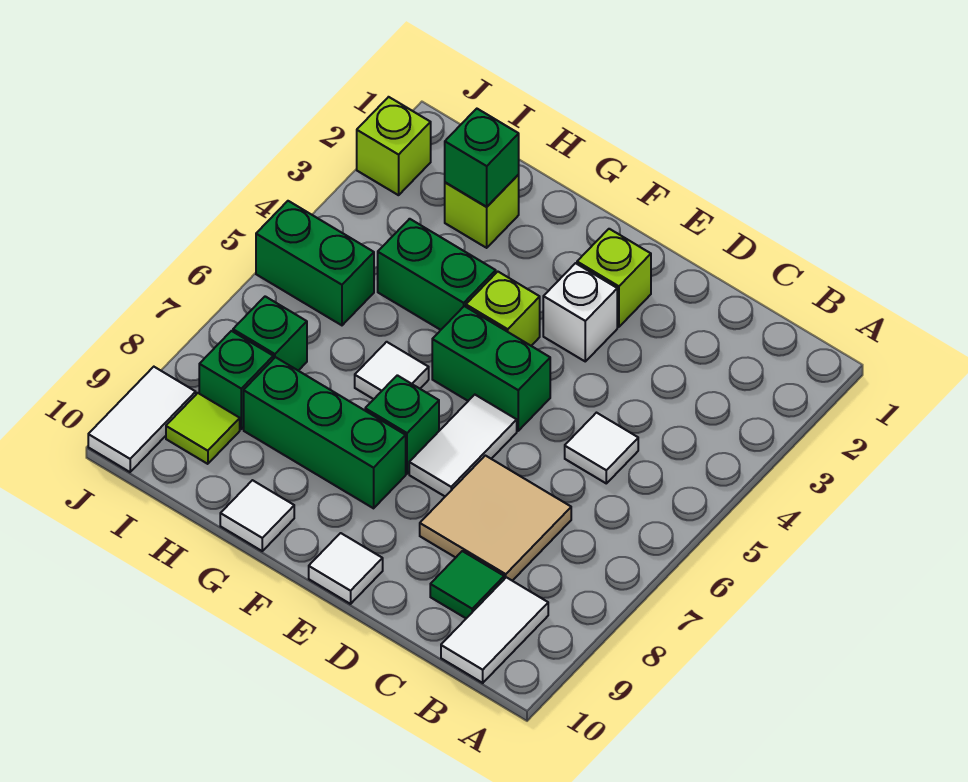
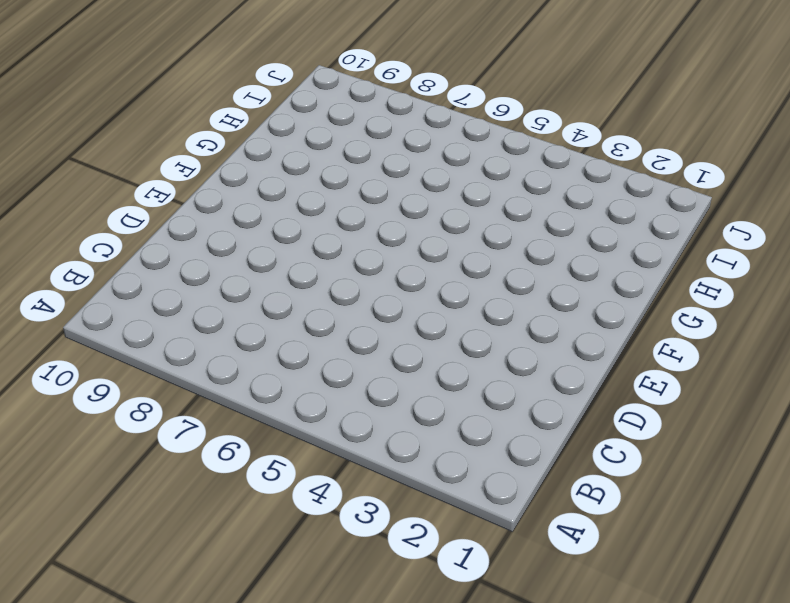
none -> white tile B9:B10 level 1
none -> white tile C5 level 1
none -> tan tile C7:D8 level 1

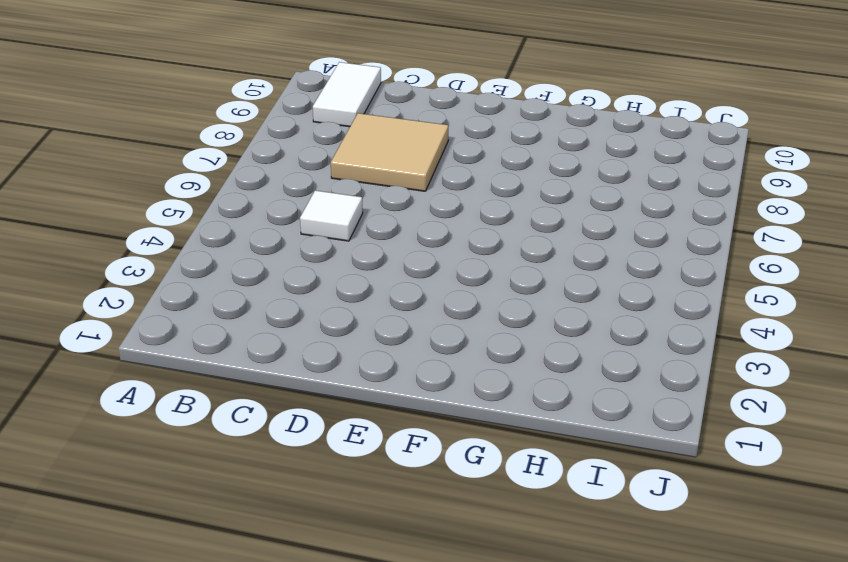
none -> green tile C9 level 1
none -> lime brick E2 level 1
none -> white brick E3 level 1

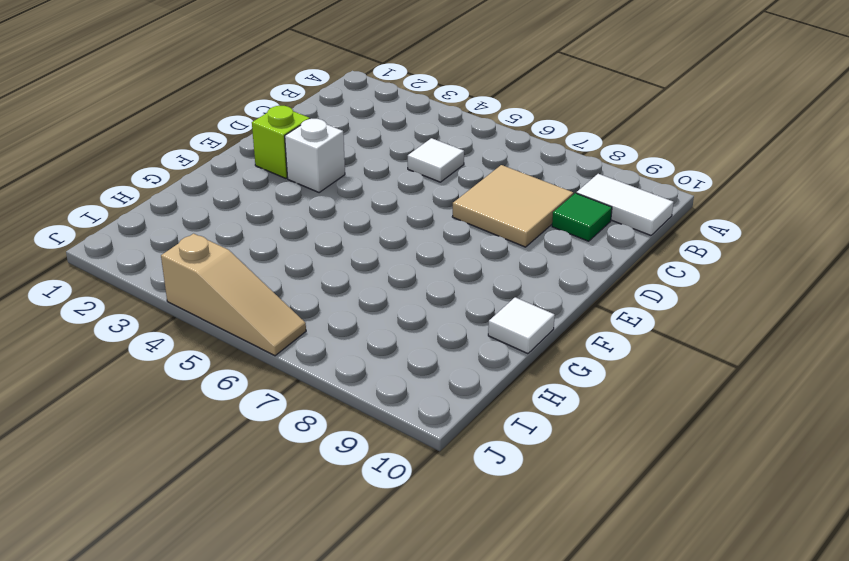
tan slope J4:J6 level 1 top 4 -> green brick I5:J5 level 1
none -> green brick E5:F5 level 1
none -> white tile E6:E7 level 1
none -> white tile E10 level 1

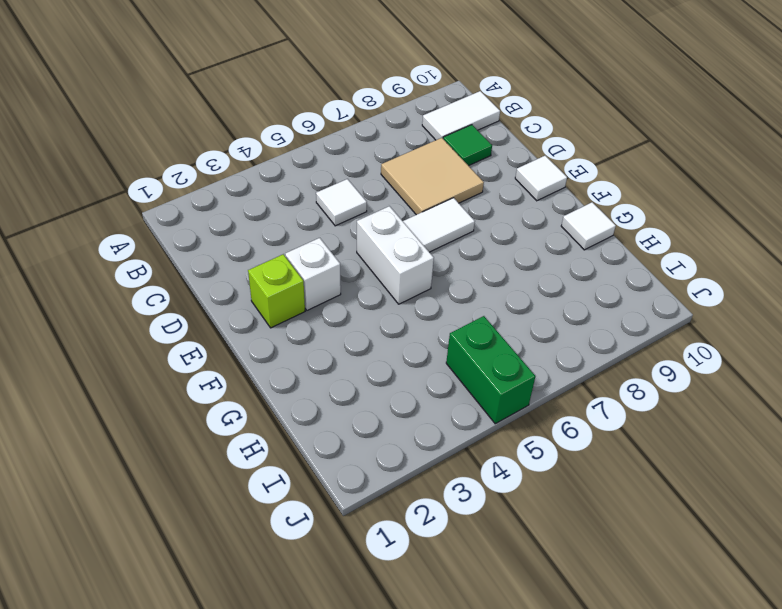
white brick E5:F5 level 1 -> green brick E5:F5 level 1
none -> lime brick F4 level 1
none -> green brick F7 level 1
none -> green brick F8:H8 level 1

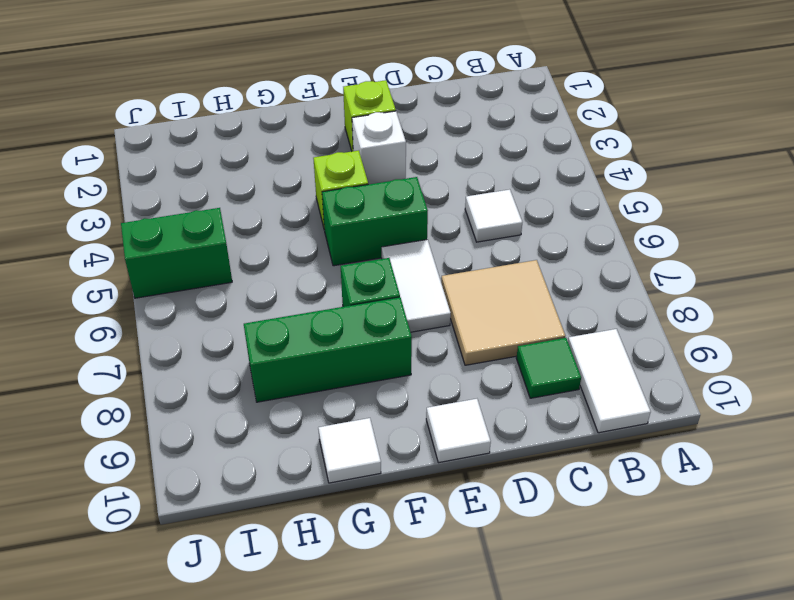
none -> green brick G4:H4 level 1
none -> white tile G6 level 1
none -> lime brick H2 level 1

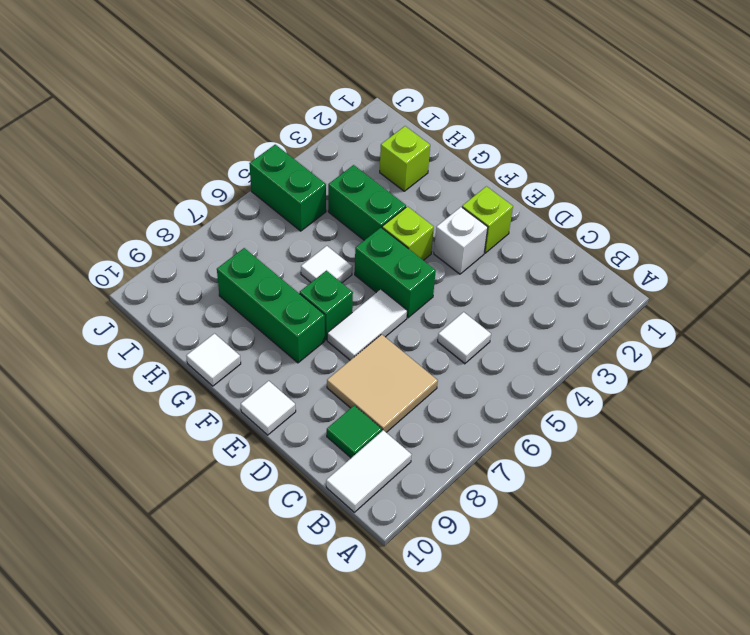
none -> green brick I7 level 1
none -> green brick I8 level 1
none -> lime tile I9 level 1

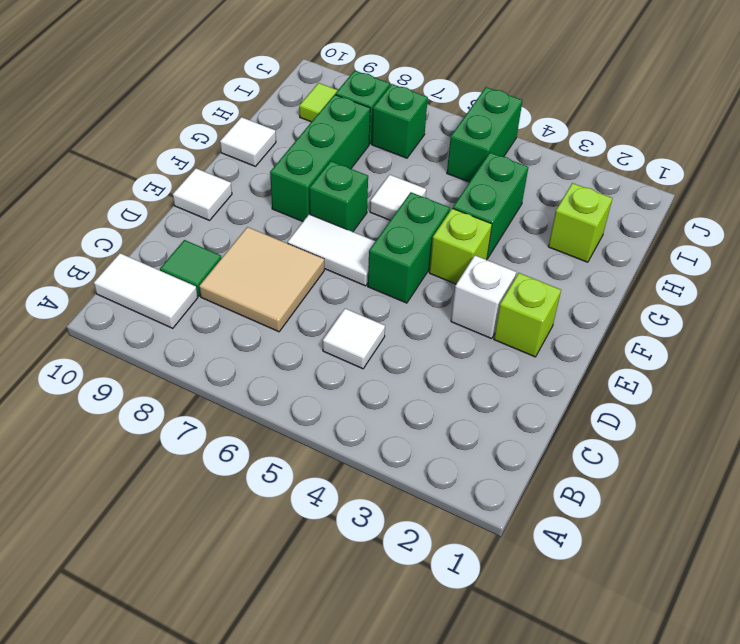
none -> lime brick J2 level 1
none -> white tile J9:J10 level 1
none -> green brick H2 level 2

